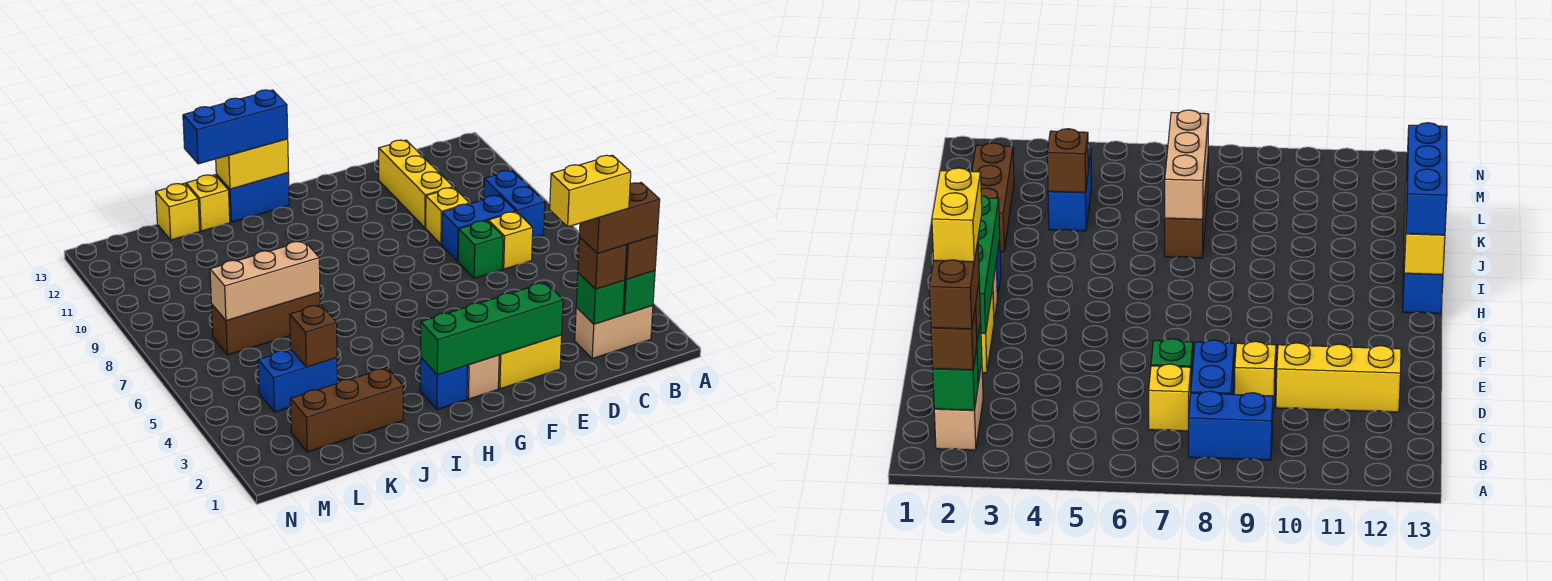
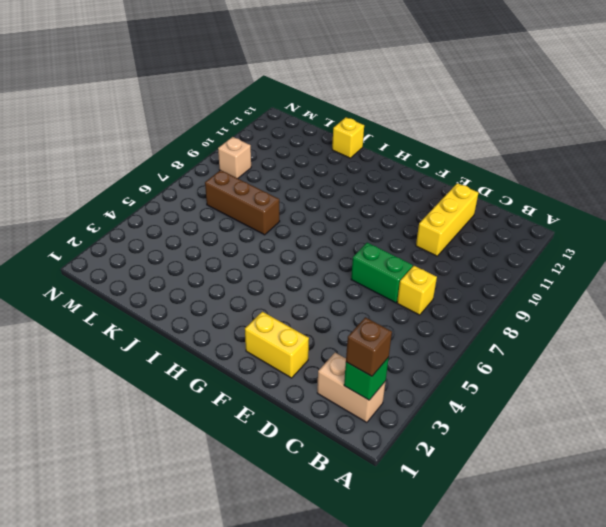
green brick D7:E7 level 1 -> green brick D7 level 1
tan brick M9 level 1 -> tan brick G2 level 1
none -> blue brick B8:B9 level 1
none -> blue brick C8:D8 level 1
none -> yellow brick D9 level 1

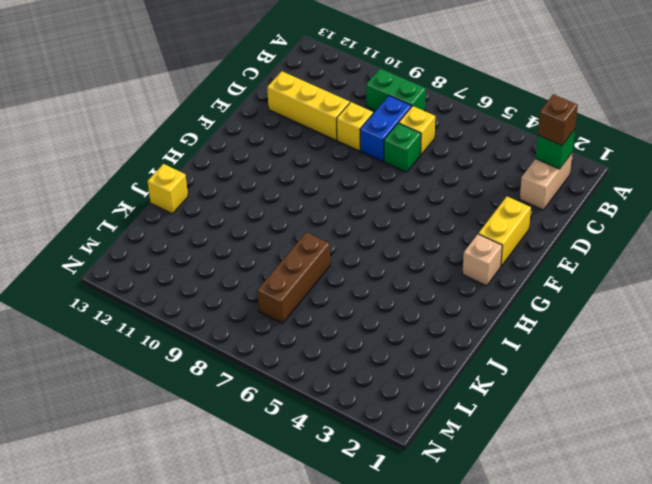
green brick B8:B9 level 1 -> blue brick B8:B9 level 1
none -> blue brick H2 level 1
none -> blue brick H13:I13 level 1
none -> brown brick J2:L2 level 1

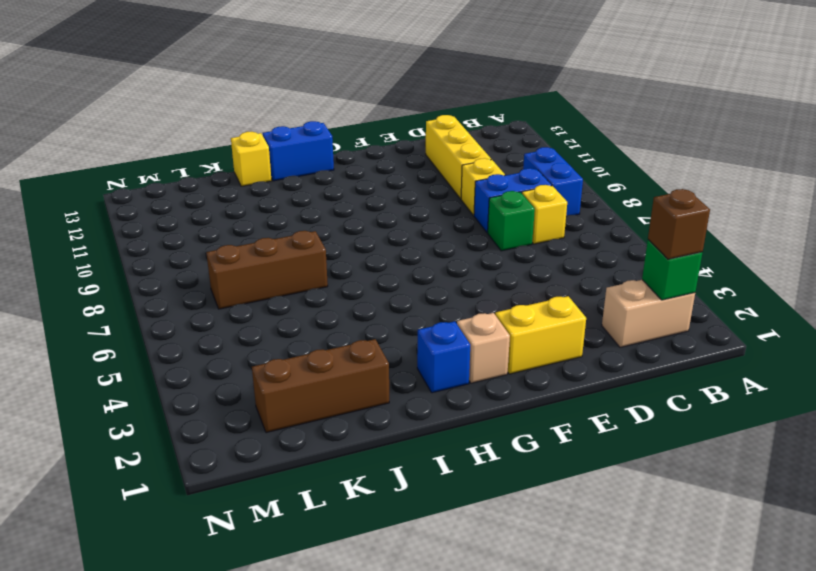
none -> blue brick K4:L4 level 1
none -> yellow brick K13 level 1
none -> green brick C2 level 2

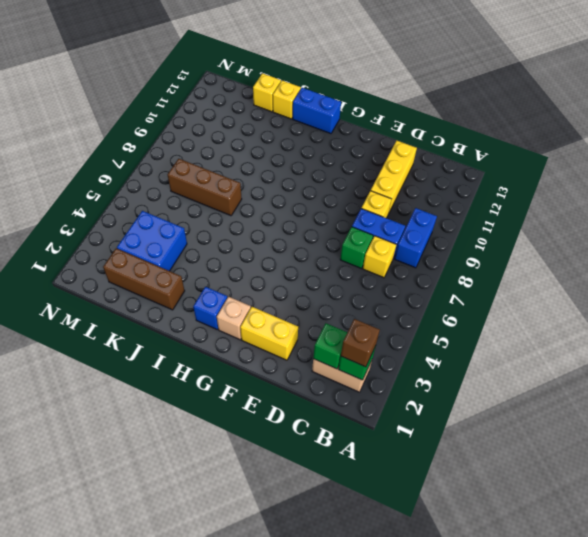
blue brick K3:L4 level 1 -> blue brick K4:L4 level 1
none -> green brick E2:H2 level 2
none -> yellow brick H13:I13 level 2
none -> tan brick J7:L7 level 2

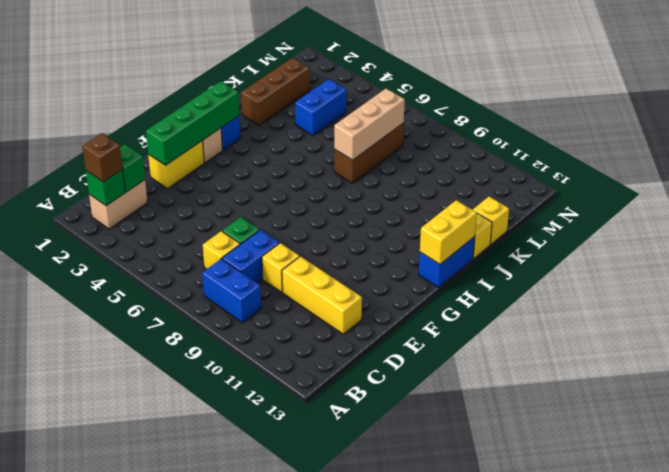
none -> brown brick K4 level 2
none -> brown brick C2 level 3
none -> blue brick H13:J13 level 3

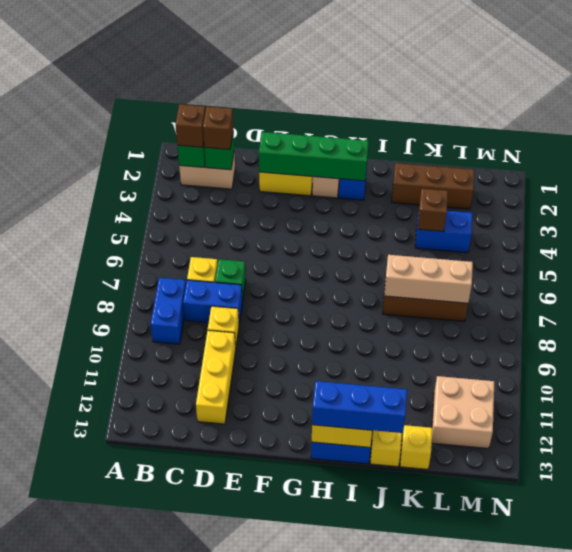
tan brick L11:M12 level 1 -> none
none -> brown brick B2:C2 level 4
none -> yellow brick C2:D2 level 5

